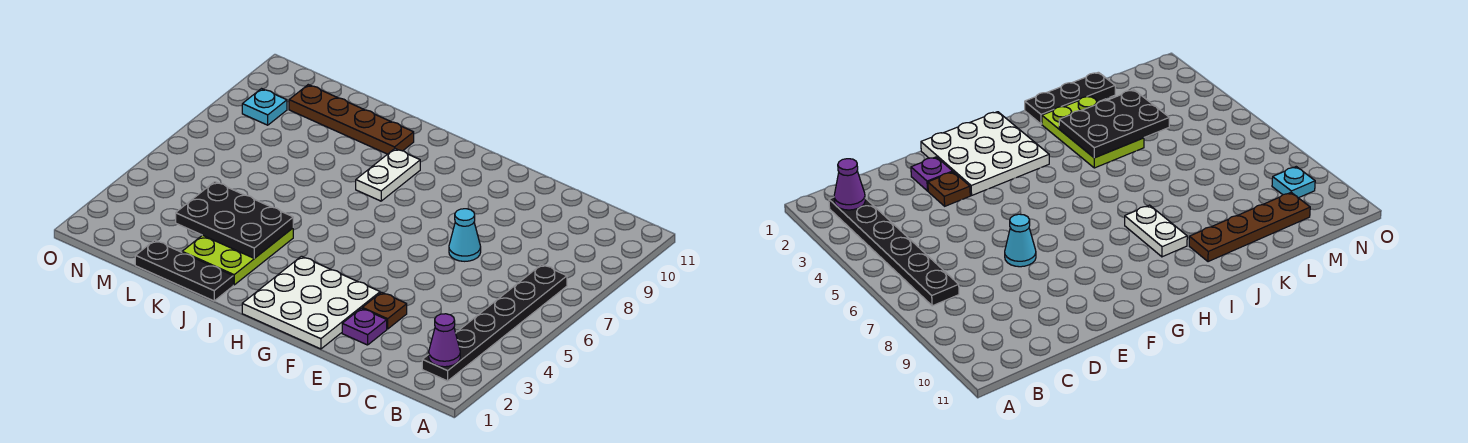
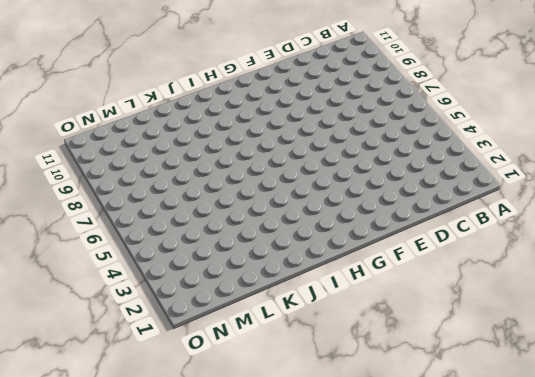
none -> black plate B2:B7 level 1
none -> purple plate E2 level 1
none -> brown plate E3 level 1

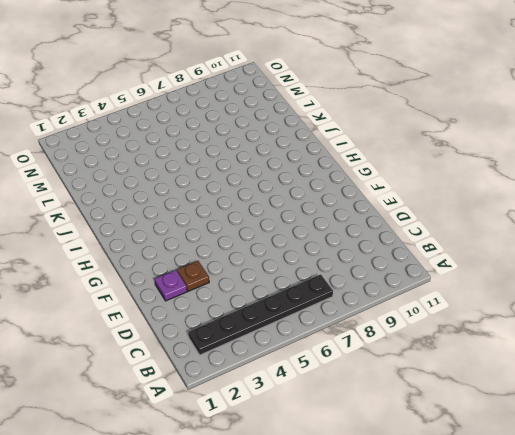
none -> cyan cone E7 level 1
none -> white plate F1:H3 level 1
none -> white plate I8:I9 level 1

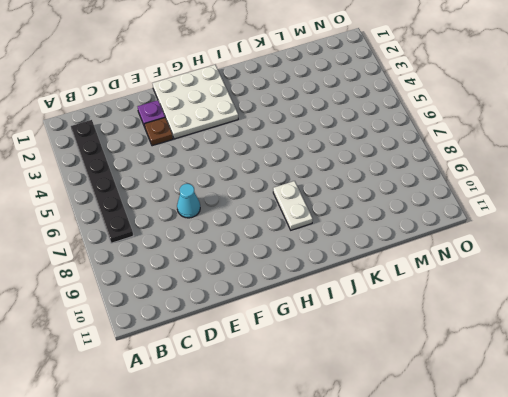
none -> black plate J1:L1 level 1
none -> lime plate J2:K4 level 1
none -> brown plate J10:M10 level 1

